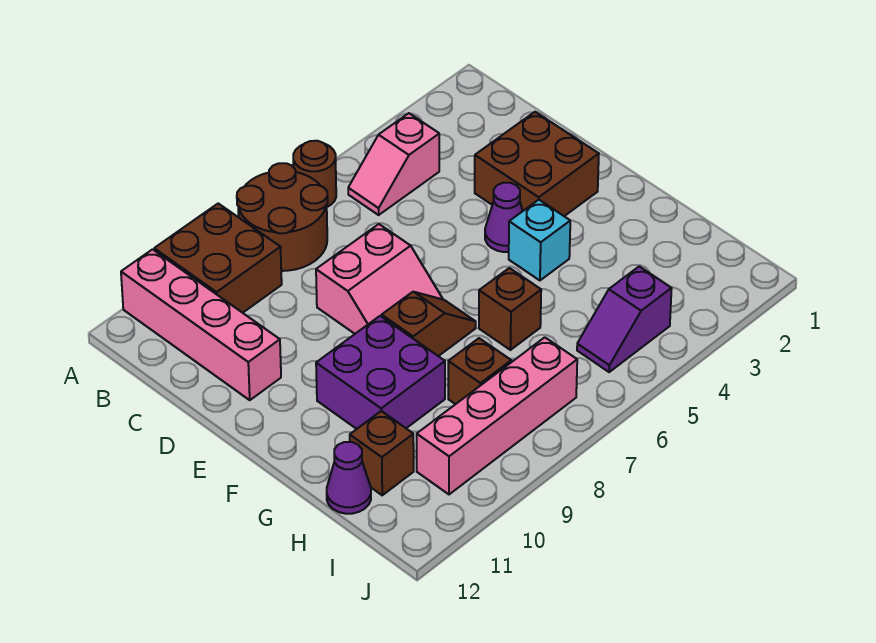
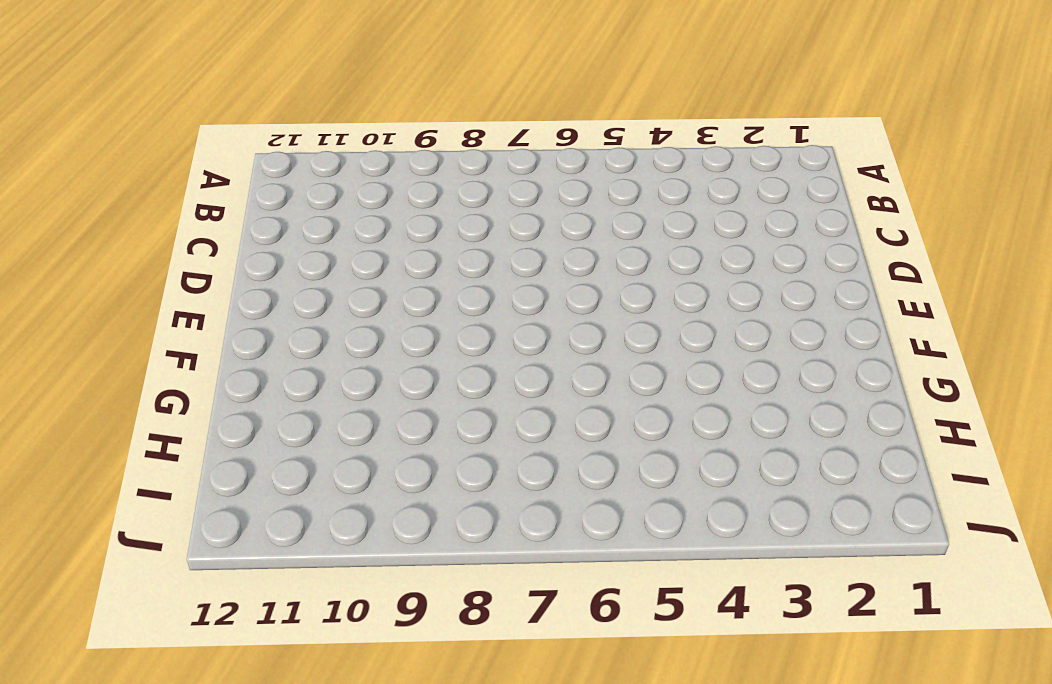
none -> brown round brick A6 level 1
none -> brown round brick A7:B8 level 1
none -> brown brick A9:B10 level 1

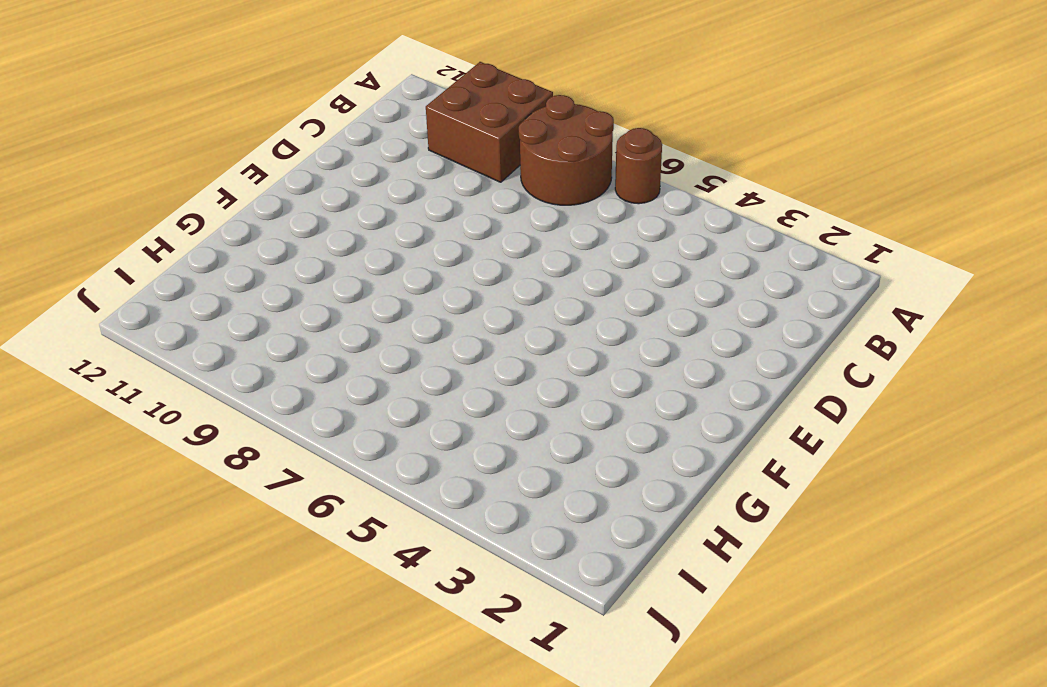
none -> pink brick A11:D11 level 1
none -> pink slope B4:B5 level 1 top 4
none -> brown brick D2:E3 level 1

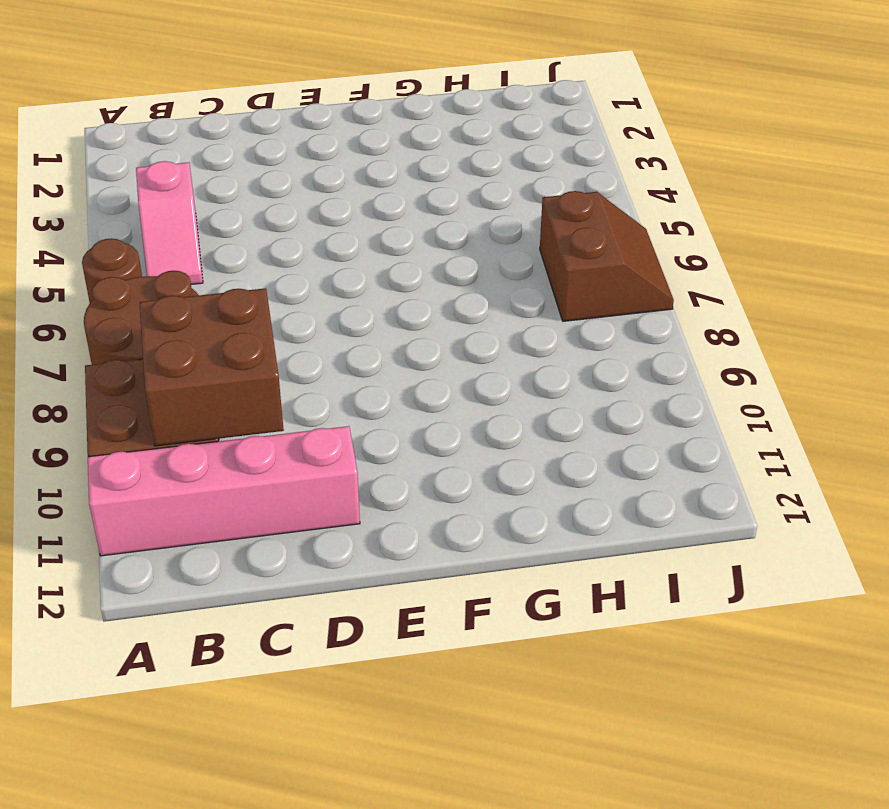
brown brick B9:C10 level 2 -> brown brick D2:E3 level 1
brown slope I6:J7 level 1 top I -> pink brick I7:I10 level 1
none -> pink slope D7:E8 level 1 top D
none -> purple cone E4 level 1
none -> cyan brick F4 level 1

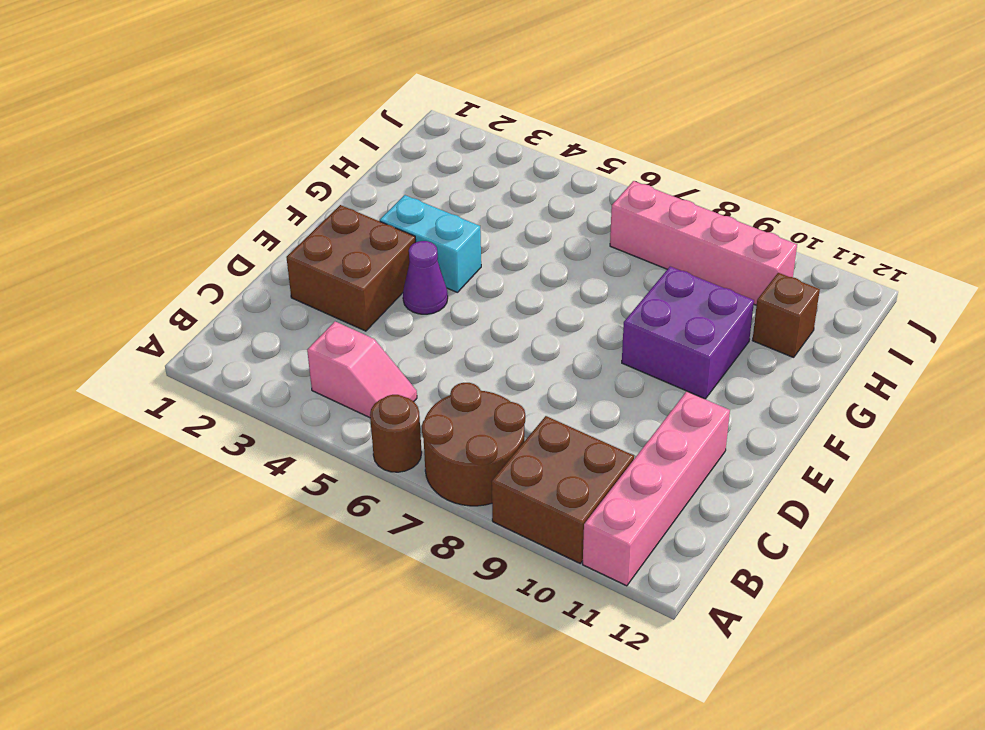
cyan brick F3:F4 level 1 -> cyan brick F4 level 1
none -> pink slope D7:E8 level 1 top D
none -> brown slope F7:F8 level 1 top 8
none -> brown brick G6 level 1

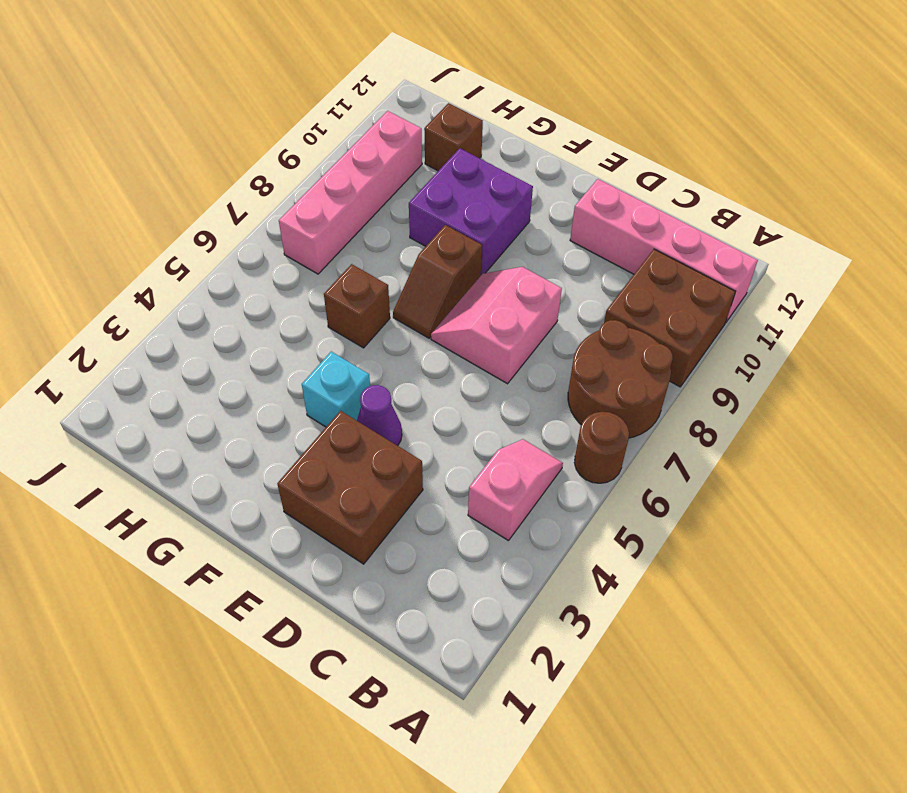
none -> brown brick H8 level 1
none -> purple cone H12 level 1
none -> purple slope I4:I5 level 1 top 4

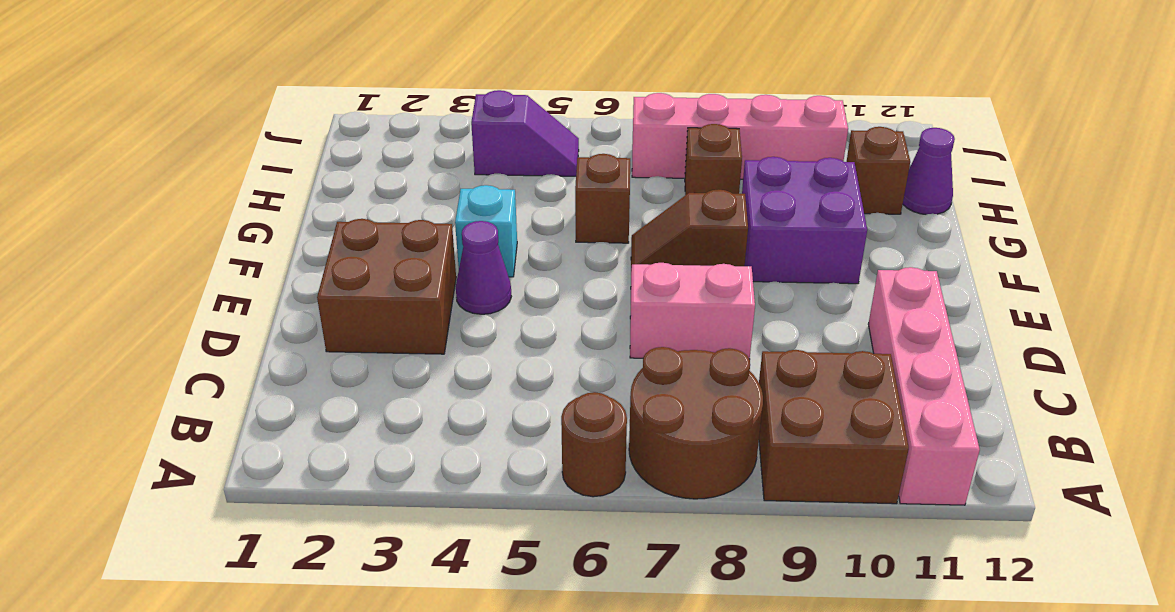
none -> pink slope B4:B5 level 1 top 4

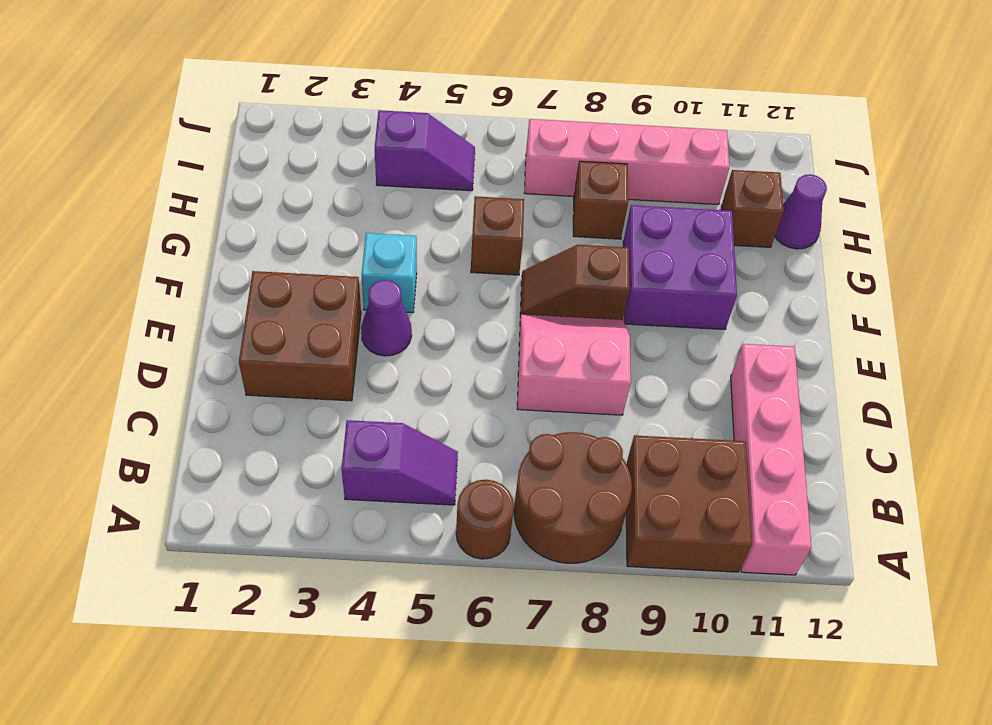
purple slope B4:B5 level 1 top 4 -> pink slope B4:B5 level 1 top 4

